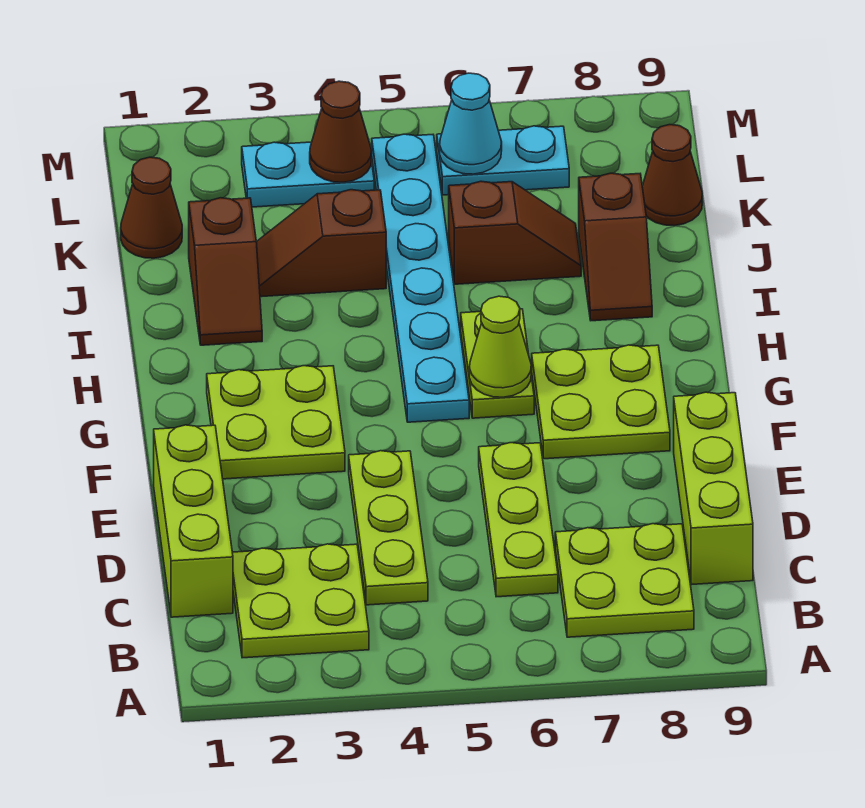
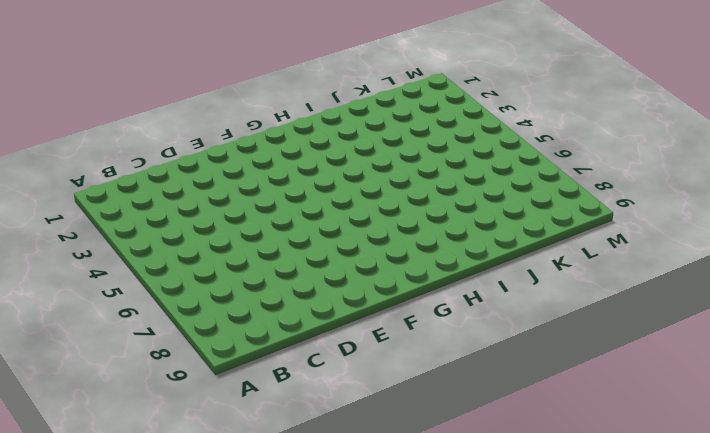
none -> lime plate B2:C3 level 1
none -> lime plate B7:C8 level 1
none -> lime brick C1:E1 level 1

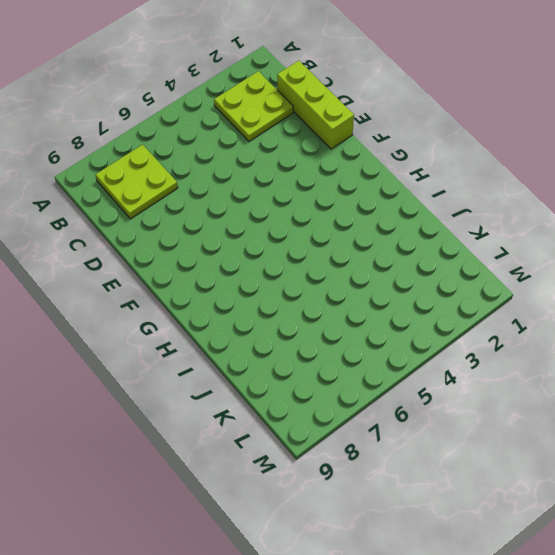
none -> lime plate C4:E4 level 1
none -> lime plate C6:E6 level 1
none -> lime brick C9:E9 level 1

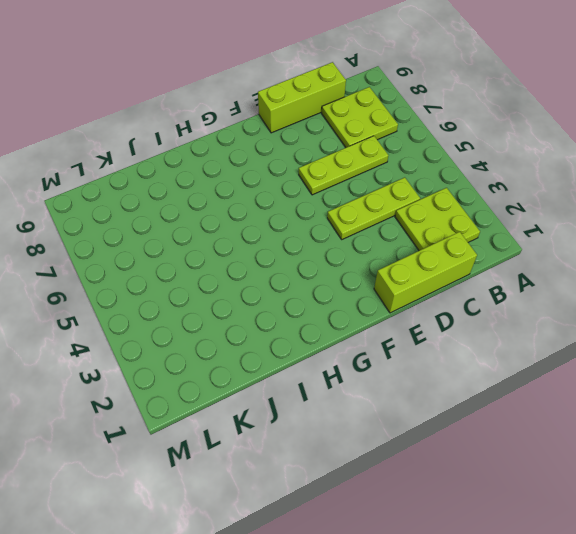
none -> lime plate F2:G3 level 1
none -> lime plate F7:G8 level 1
none -> cyan plate G5:L5 level 1

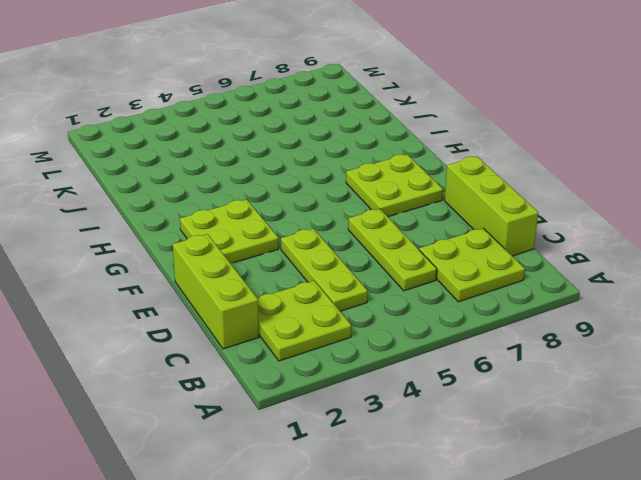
none -> cyan plate G5:L5 level 1
none -> lime plate G6:H6 level 1
none -> brown slope I2:J2 level 1 top J

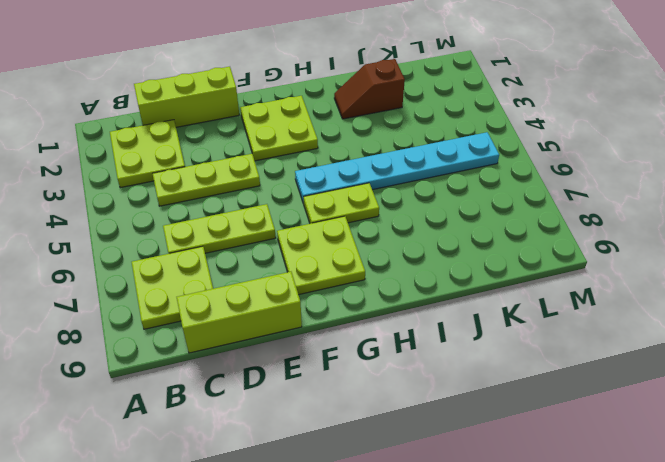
none -> brown slope I8:J8 level 1 top J
none -> brown slope J3:J4 level 1 top 4
none -> brown slope J6:J7 level 1 top 6

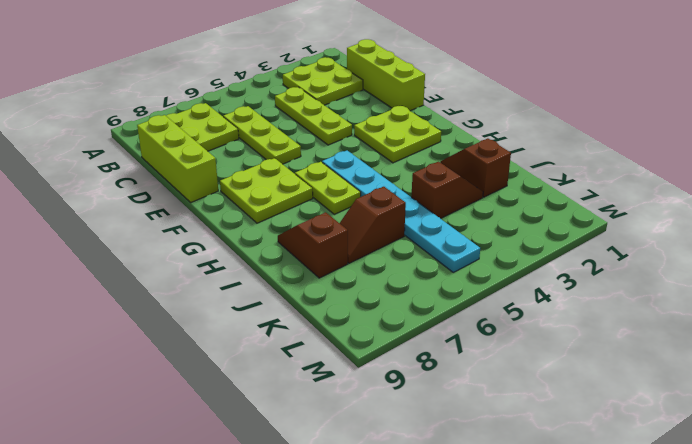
none -> brown cone K1 level 1
none -> brown cone K9 level 1
none -> cyan plate L3:L4 level 1

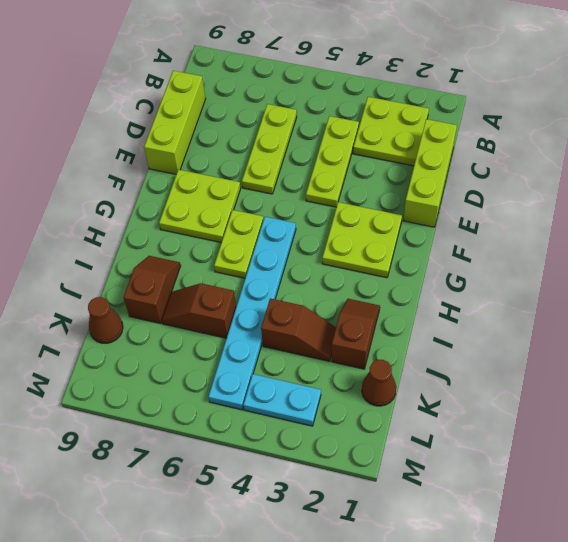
none -> lime plate B7:C8 level 1
none -> cyan plate L6:L7 level 1
none -> lime cone G6 level 2

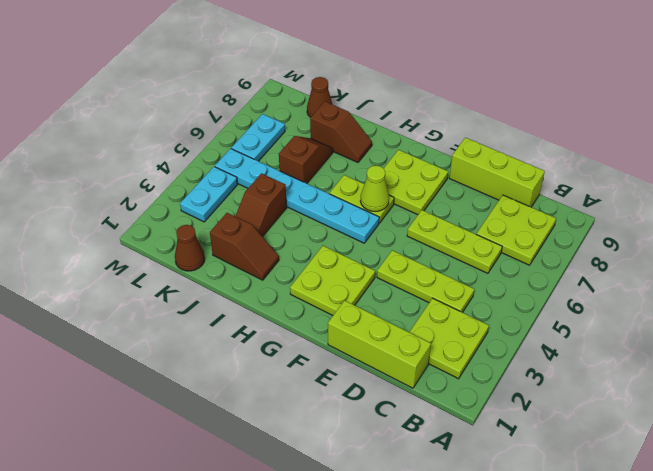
none -> brown cone L4 level 2
none -> cyan cone L6 level 2

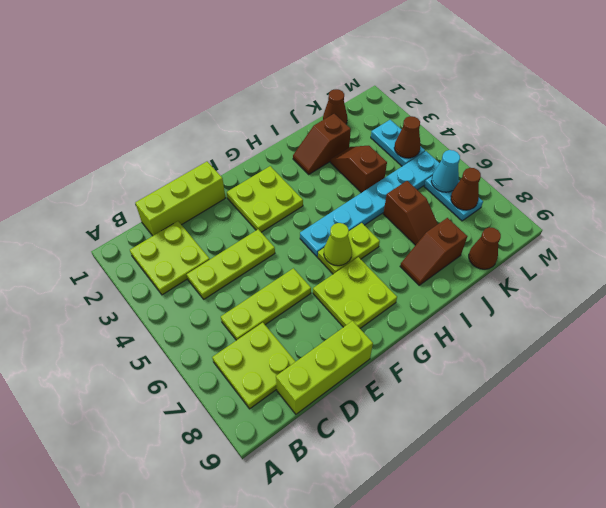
brown cone L7 level 2 -> none

